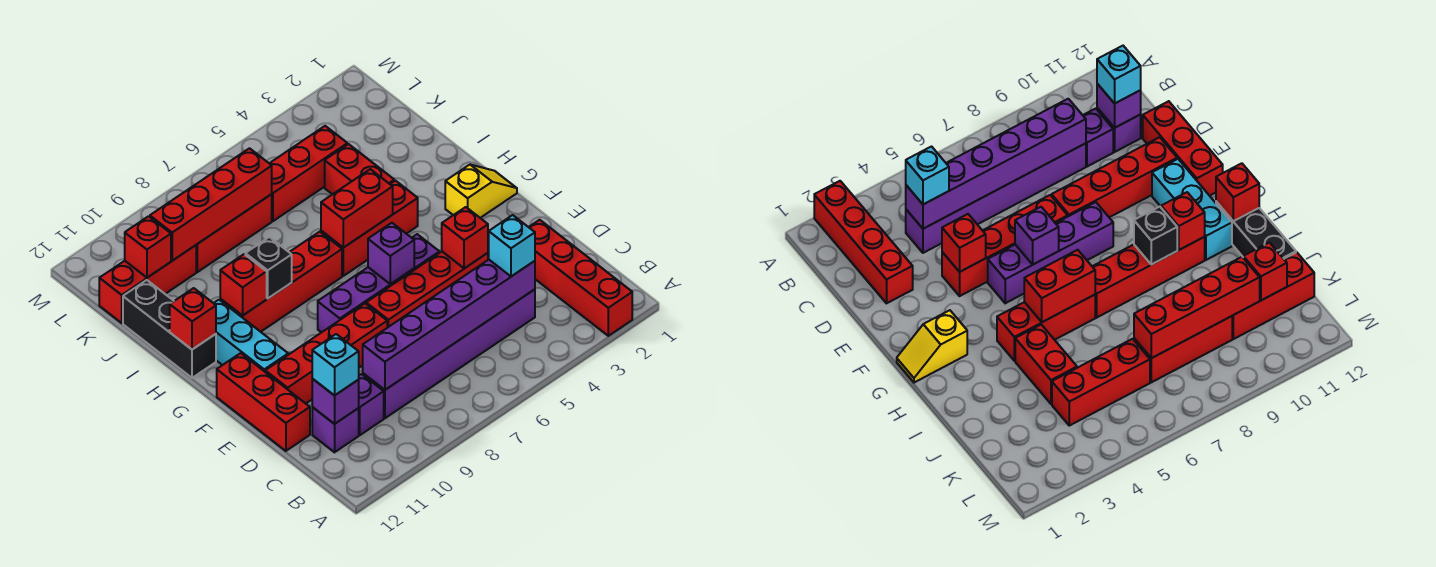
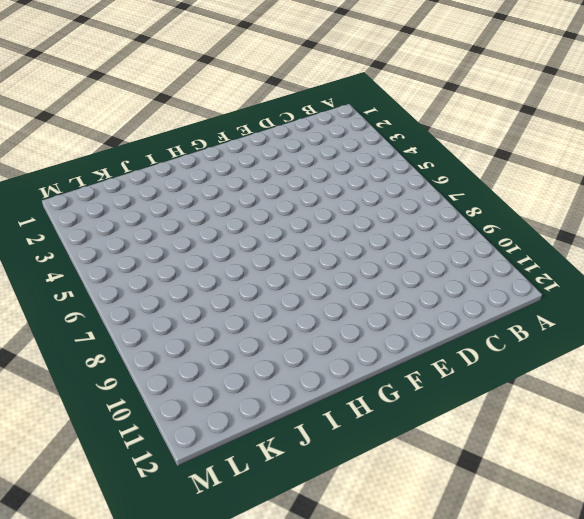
none -> red brick A2:D2 level 1
none -> purple brick C4:C9 level 1
none -> purple brick C10 level 1

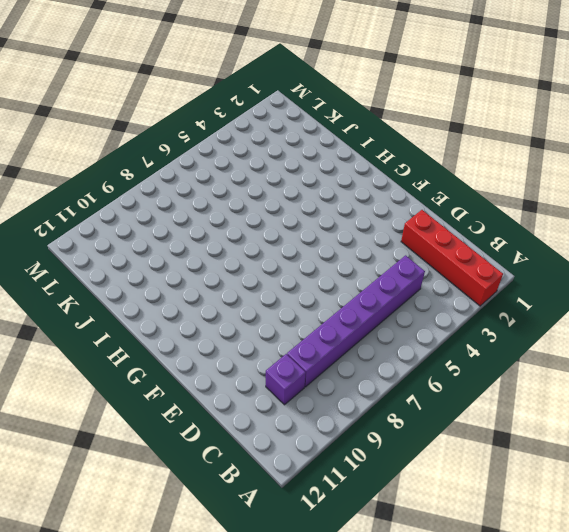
none -> purple brick C11 level 1
none -> red brick D12:F12 level 1
none -> red brick E4:E7 level 1

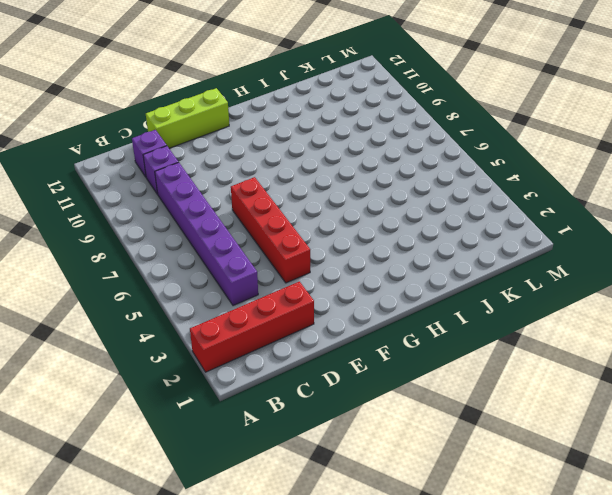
lime brick D12:F12 level 1 -> red brick D12:F12 level 1
none -> red brick E8:E11 level 1
none -> purple brick F5:F8 level 1
none -> cyan brick F11:H11 level 1

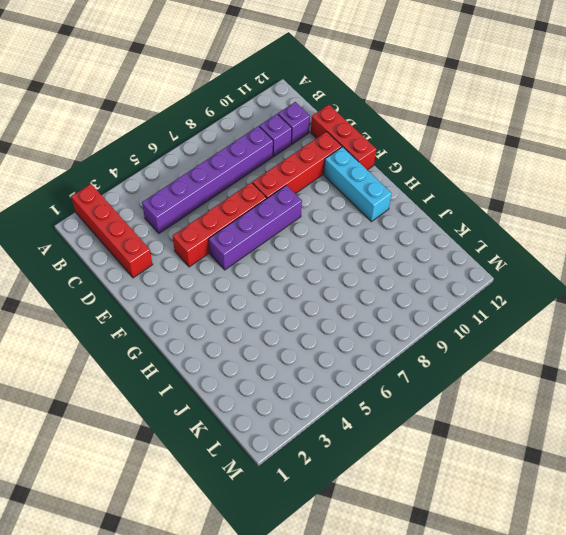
none -> yellow slope G1:G2 level 1 top 2
none -> red brick H4:H6 level 1
none -> red brick H7:H10 level 1

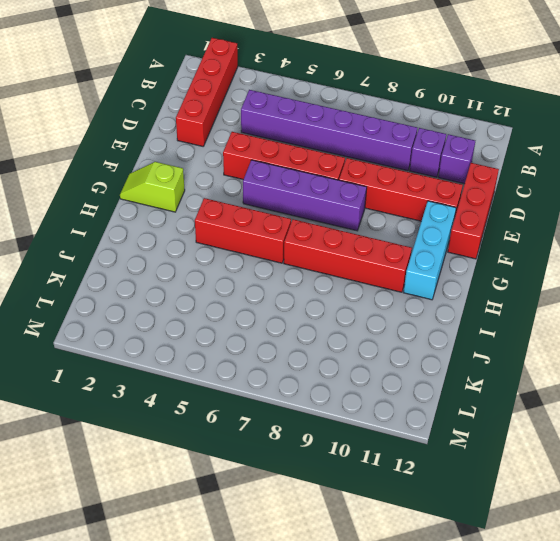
lime slope G1:G2 level 1 top 2 -> yellow slope G1:G2 level 1 top 2
none -> black brick H12:J12 level 1
none -> red brick I4:J4 level 1
none -> red brick K4:K6 level 1

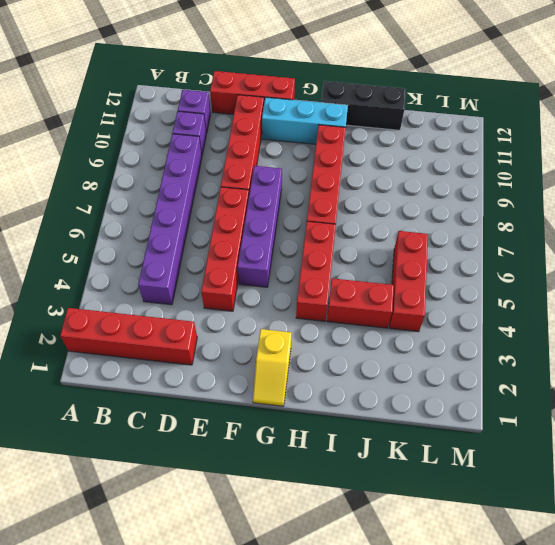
none -> red brick K7:K9 level 1
none -> red brick K10:K12 level 1
none -> purple brick C4:C9 level 2

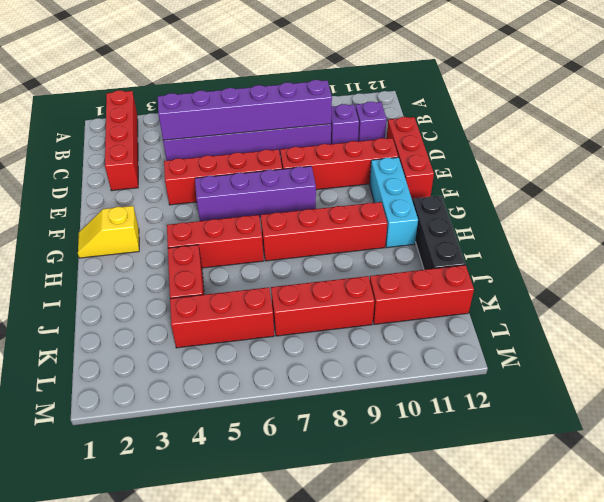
none -> purple brick C11 level 2
none -> red brick E4 level 2
none -> purple brick F6 level 2

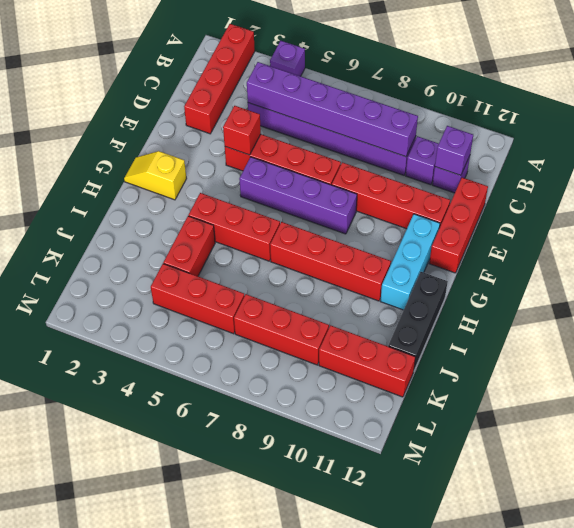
purple brick A4 level 1 -> purple brick F6 level 2
none -> red brick H5:H6 level 2
none -> black brick H9 level 2
none -> red brick H10 level 2

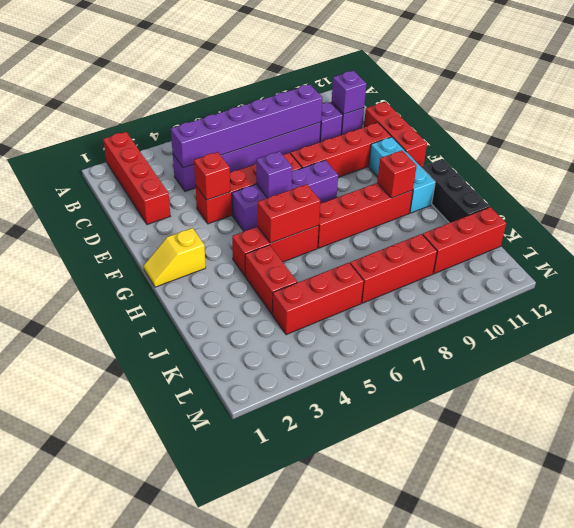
none -> black brick H9 level 2
none -> red brick H12 level 2
none -> red brick K7:K10 level 2

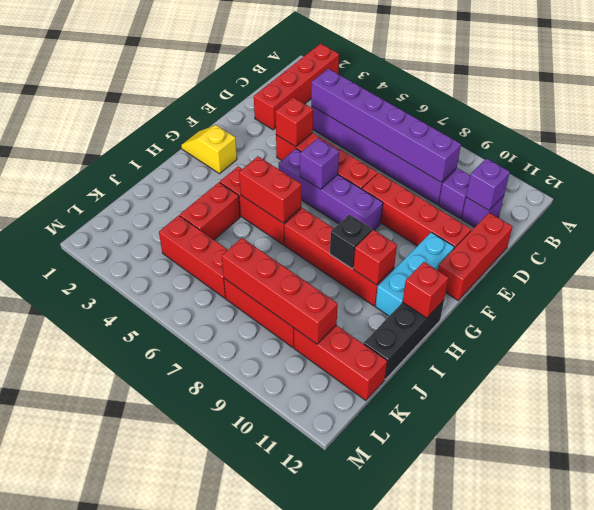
none -> red brick K11 level 2
none -> cyan brick C4 level 3
none -> cyan brick C11 level 3

